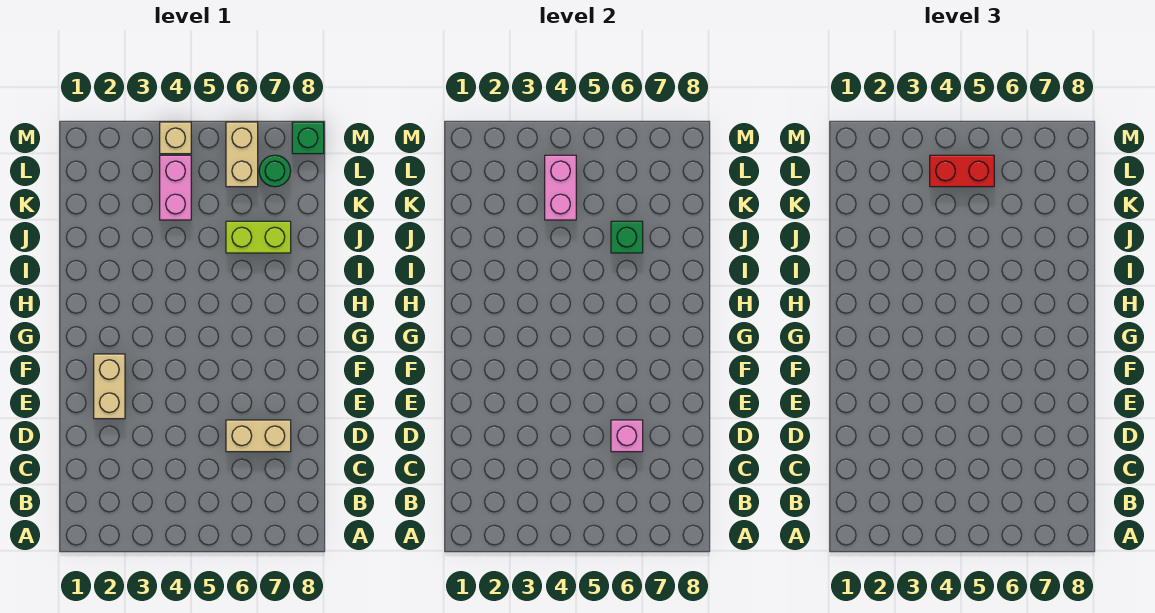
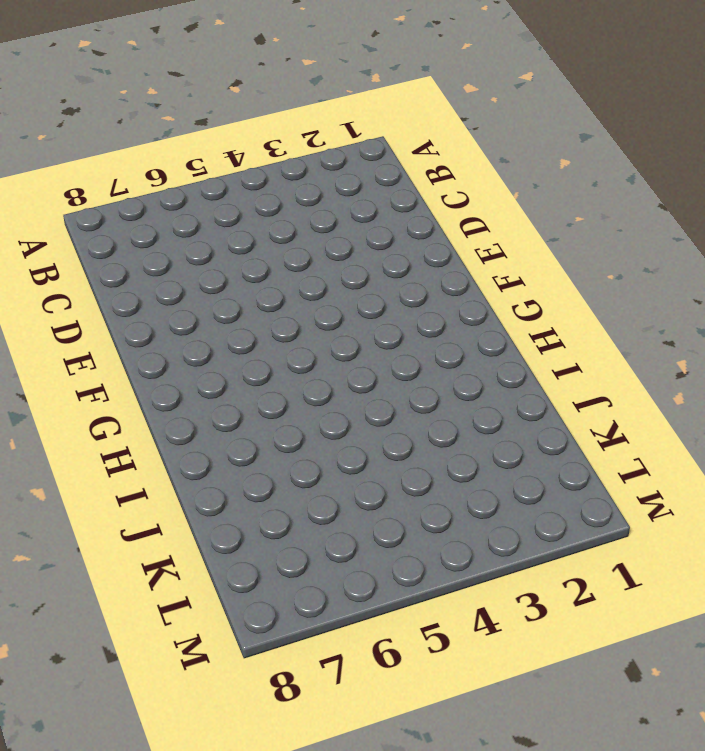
none -> tan brick D6:D7 level 1
none -> tan brick E2:F2 level 1
none -> lime brick J6:J7 level 1

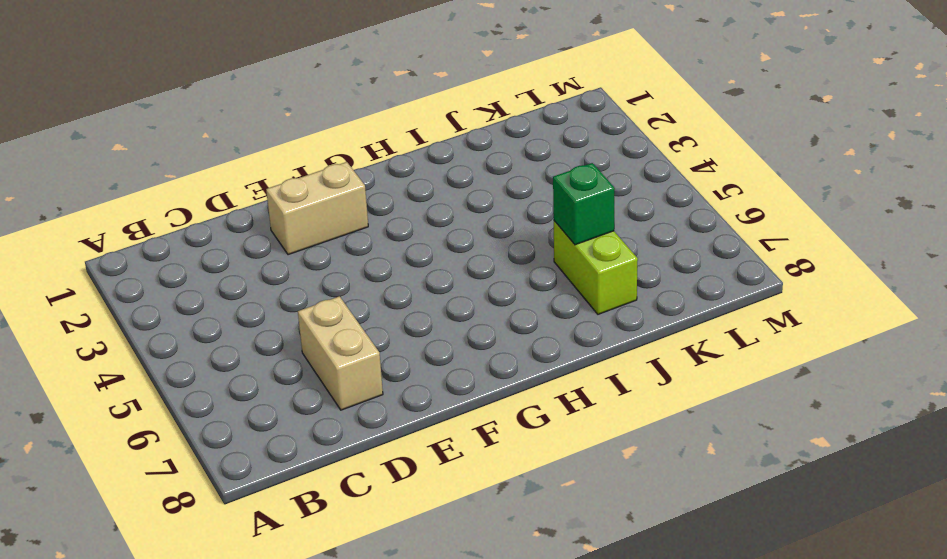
none -> pink brick K4:L4 level 1
none -> tan brick L6:M6 level 1
none -> green round brick L7 level 1

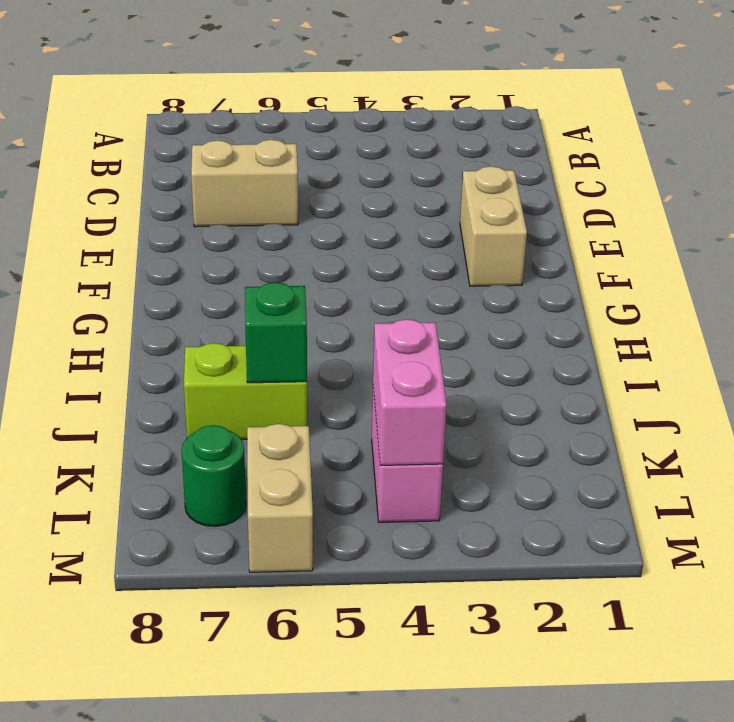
none -> tan brick M4 level 1
none -> green brick M8 level 1
none -> pink brick D6 level 2

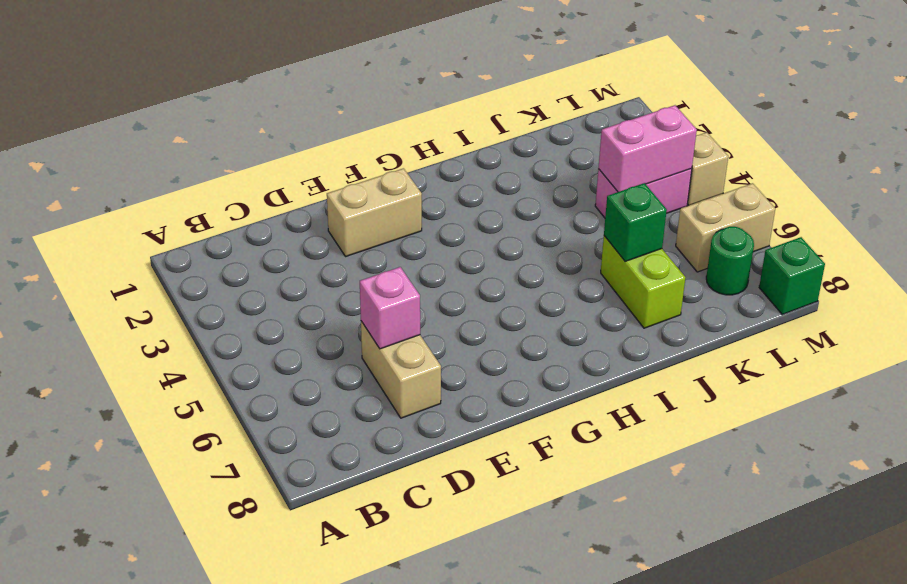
none -> red brick L4:L5 level 3

